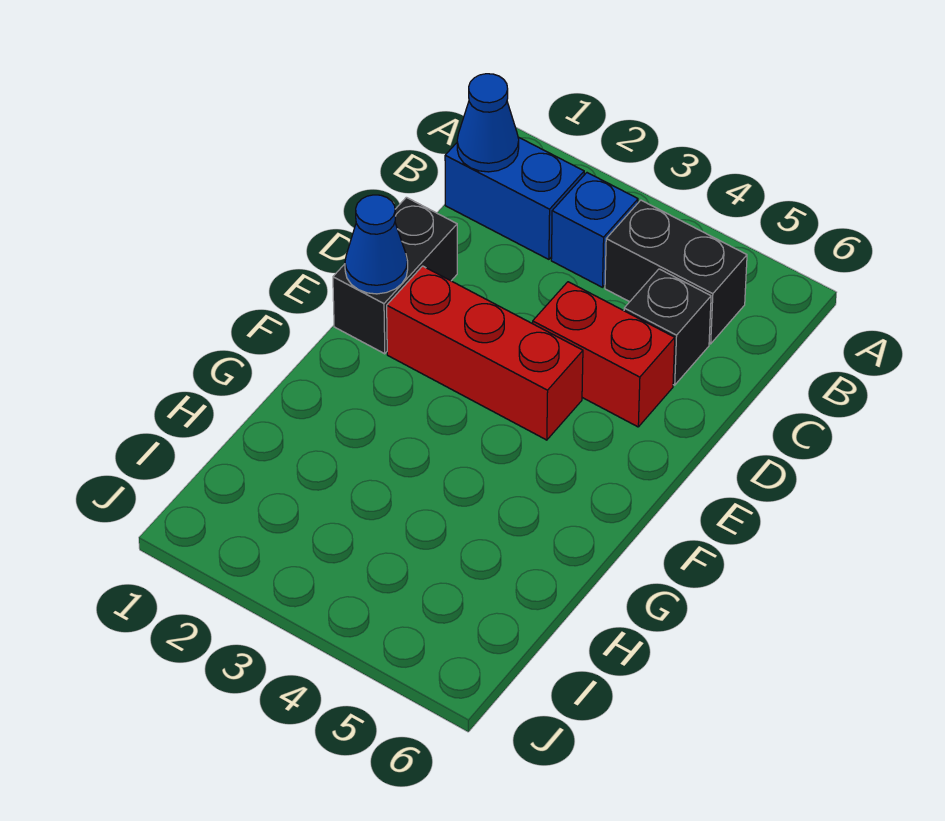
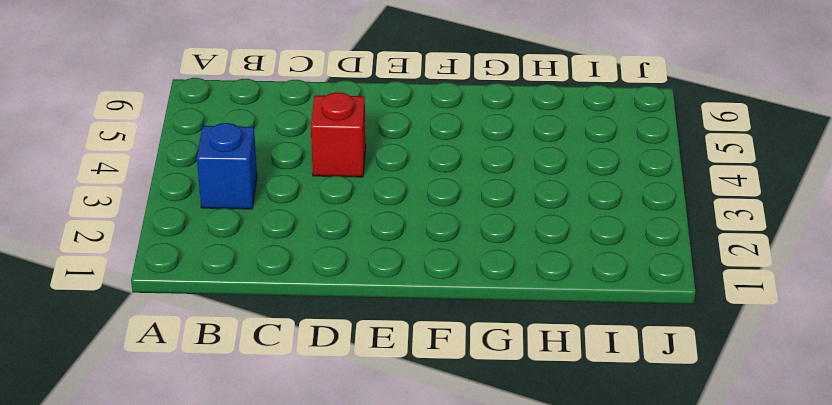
red brick D4 level 1 -> red brick D4:D5 level 1
none -> blue brick B1:B2 level 1
none -> black brick B4:B5 level 1

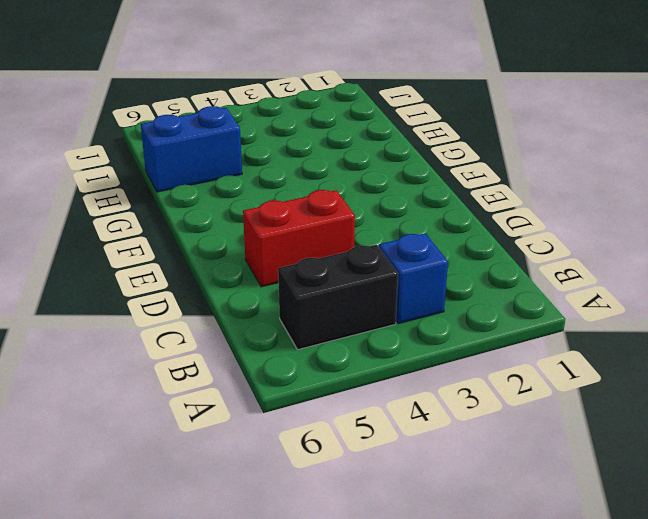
blue brick H5:H6 level 1 -> blue brick B1:B2 level 1
none -> black brick C5 level 1
none -> black brick D1:E1 level 1

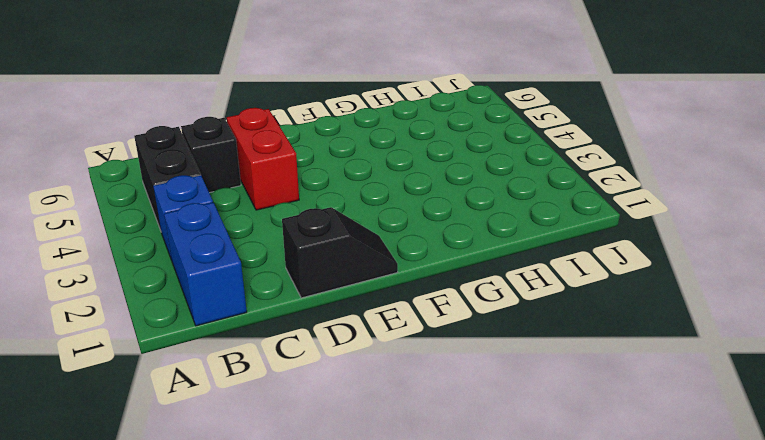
black slope D1:E1 level 1 top D -> black brick D1:E1 level 1
none -> red brick E2:E4 level 1
none -> blue cone B1 level 2

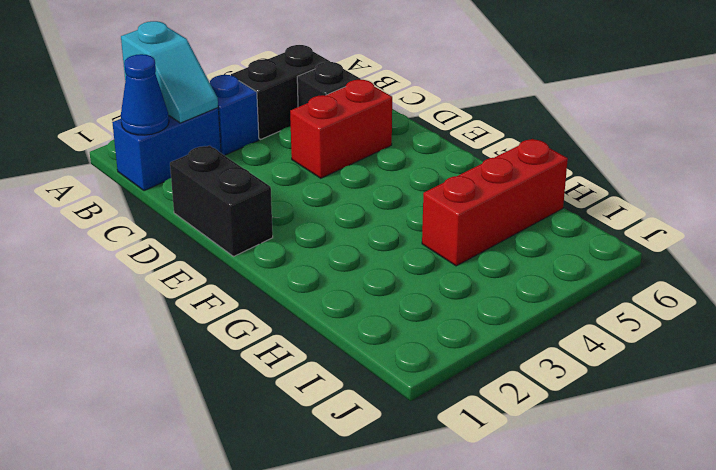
cyan slope A2:B2 level 2 top A -> none
red brick H4:H6 level 1 -> red brick E2:E4 level 1
none -> blue cone E1 level 2

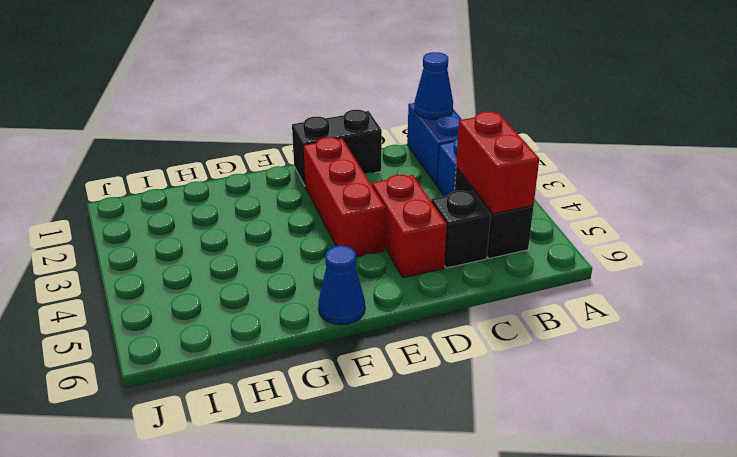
red brick B4:B5 level 2 -> none
blue cone F6 level 1 -> blue cone E1 level 2

